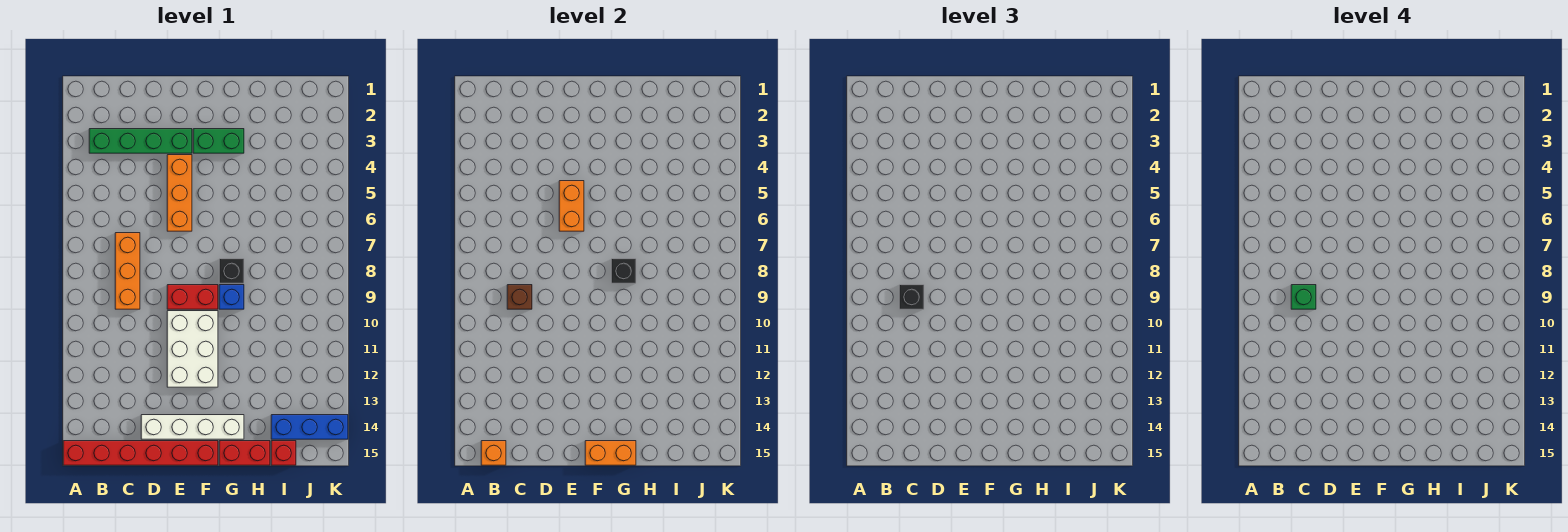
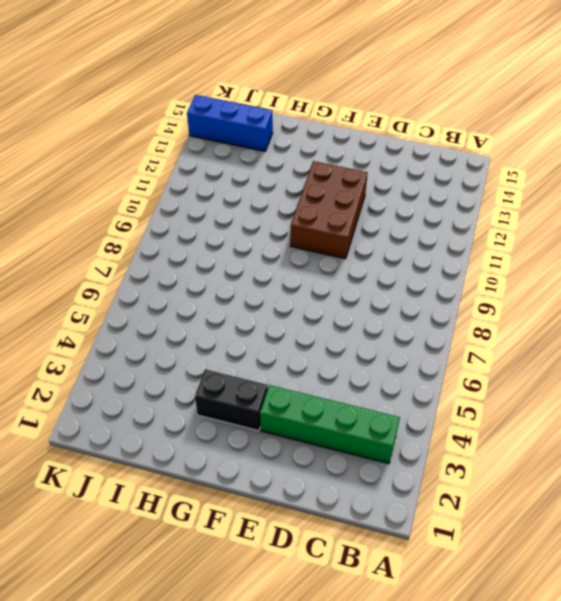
brown brick E10:F12 level 1 -> white brick E10:F12 level 1
black brick F3:G3 level 1 -> green brick F3:G3 level 1
none -> red brick A15:F15 level 1
none -> orange brick C7:C9 level 1
none -> white brick D14:G14 level 1

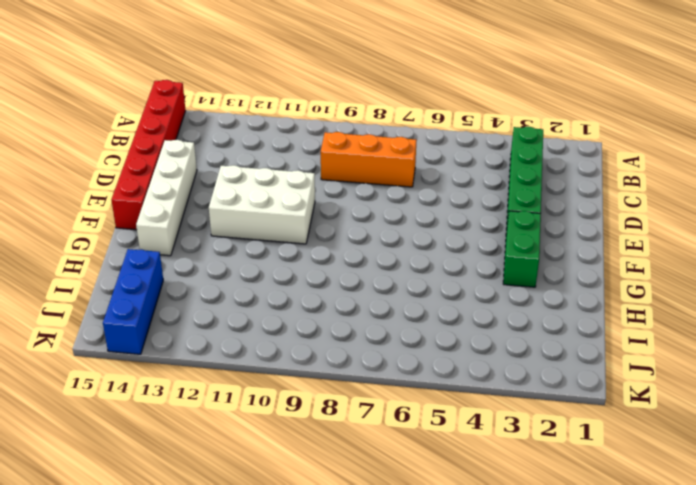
none -> orange brick E4:E6 level 1
none -> red brick E9:F9 level 1
none -> black brick G8 level 1

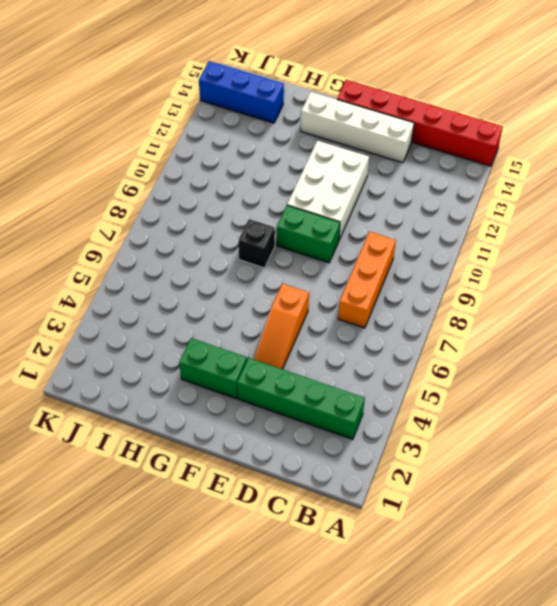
orange slope E4:E6 level 1 top 6 -> orange brick E4:E6 level 1
green brick E9:F9 level 1 -> red brick E9:F9 level 1
none -> blue brick G9 level 1
none -> red brick G15:H15 level 1
none -> red brick I15 level 1

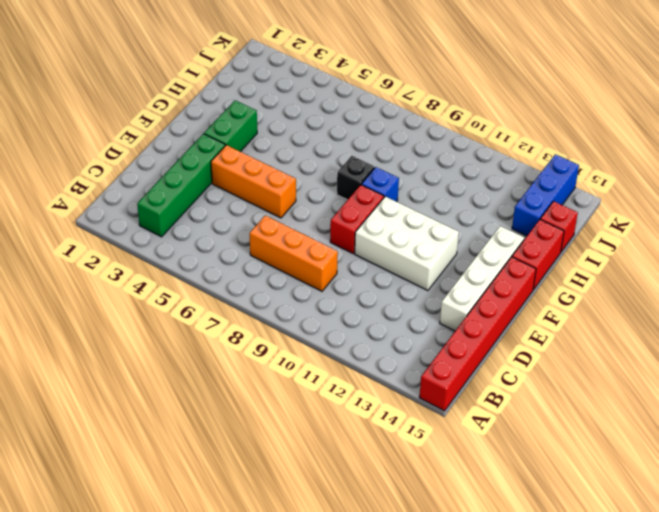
none -> orange brick B15 level 2
none -> brown brick C9 level 2
none -> orange brick E5:E6 level 2

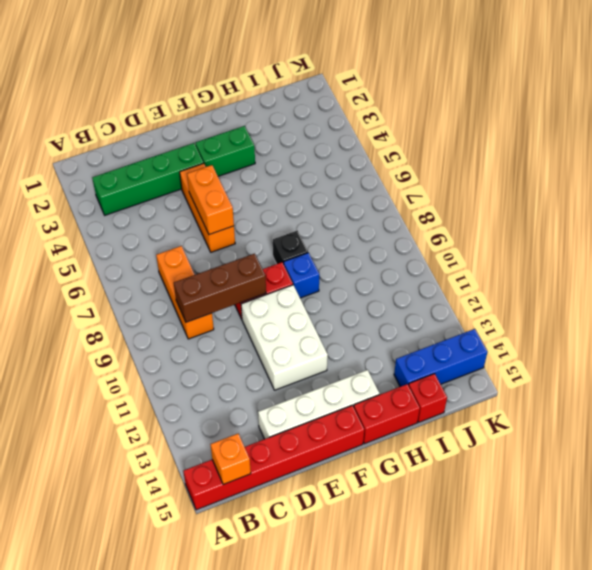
brown brick C9:E9 level 2 -> brown brick C9 level 2
none -> orange brick F15:G15 level 2
none -> black brick G8 level 2
none -> black brick C9 level 3

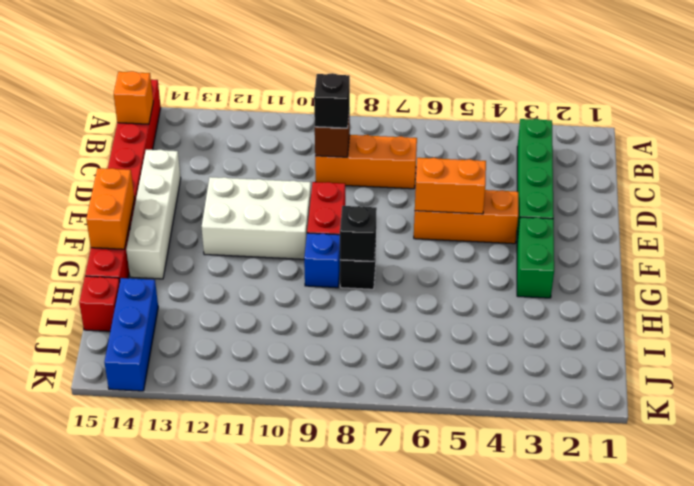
none -> green brick C9 level 4

